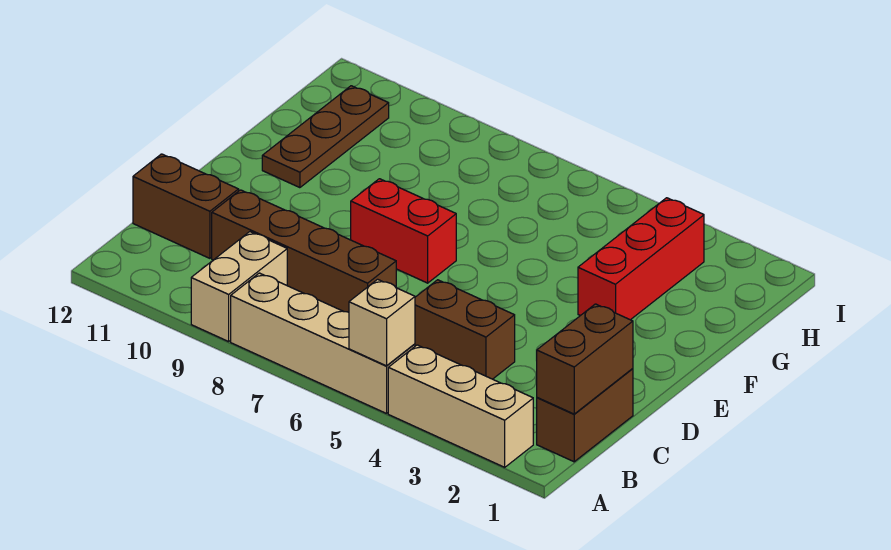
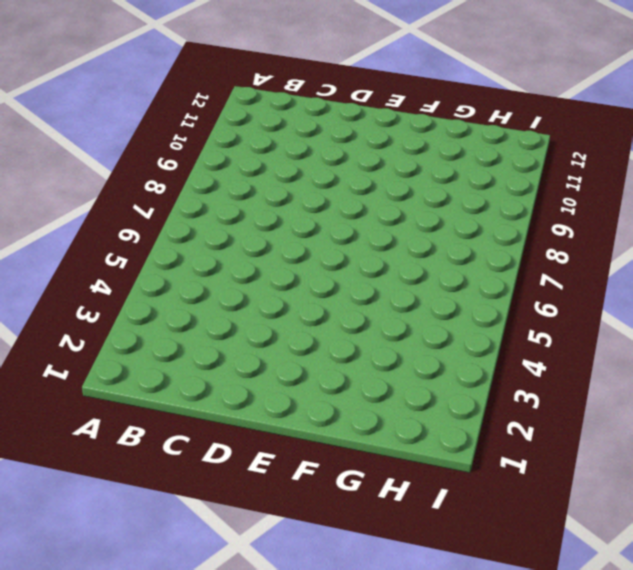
none -> tan brick A2:A4 level 1
none -> tan brick A5:A8 level 1
none -> tan brick A9:B9 level 1

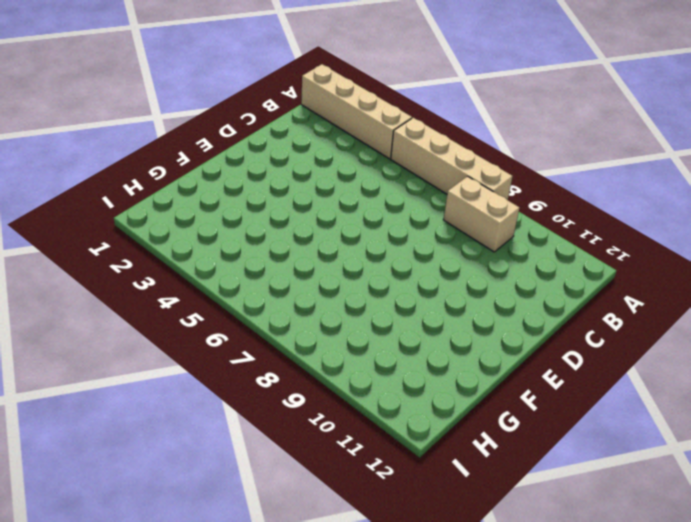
tan brick A1:A4 level 1 -> tan brick A2:A4 level 1
tan brick B8:B9 level 1 -> tan brick A9:B9 level 1
none -> brown brick B1:C1 level 1
none -> brown brick C4:C5 level 1
none -> brown brick C7:C10 level 1

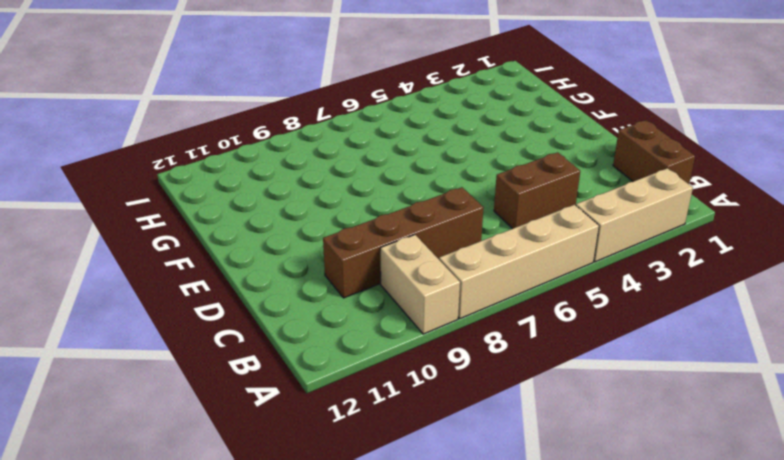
none -> brown brick C11:C12 level 1
none -> red brick E7:E8 level 1
none -> red brick F3:H3 level 1

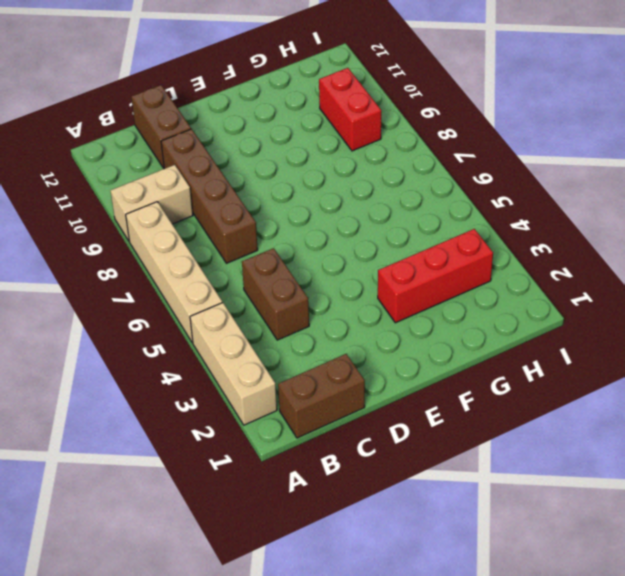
red brick H9:H10 level 1 -> red brick E7:E8 level 1
none -> brown plate F11:H11 level 1
none -> tan brick A5 level 2
none -> brown brick B1:C1 level 2

